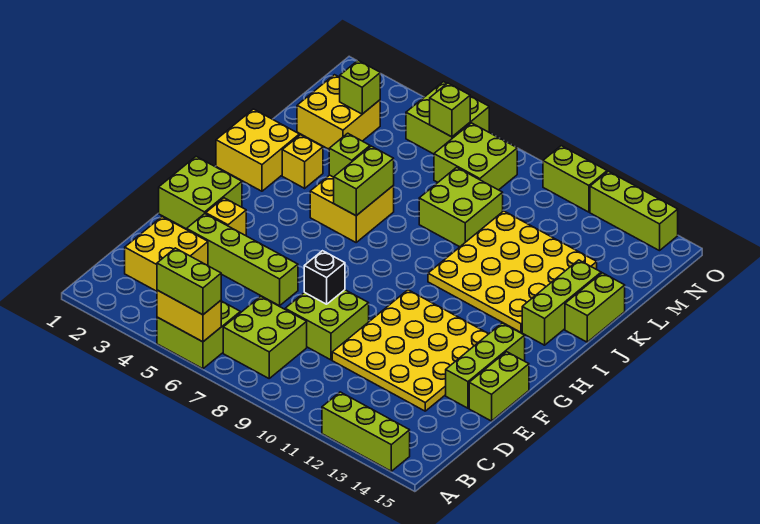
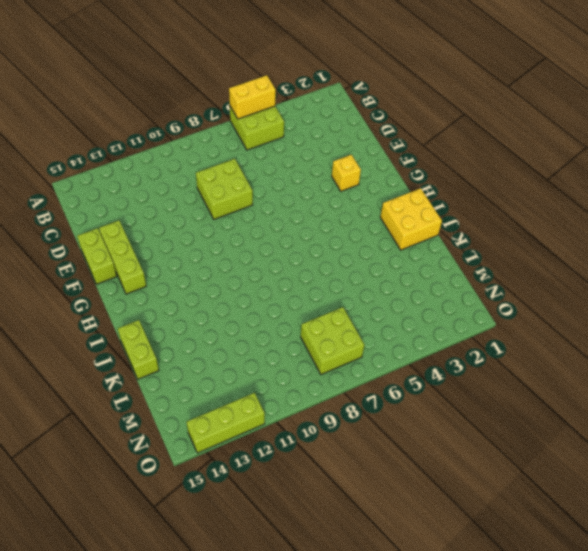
none -> lime brick A12:A14 level 1
none -> lime brick B7:C8 level 1
none -> yellow brick C2:D3 level 1
none -> yellow plate D10:G13 level 1

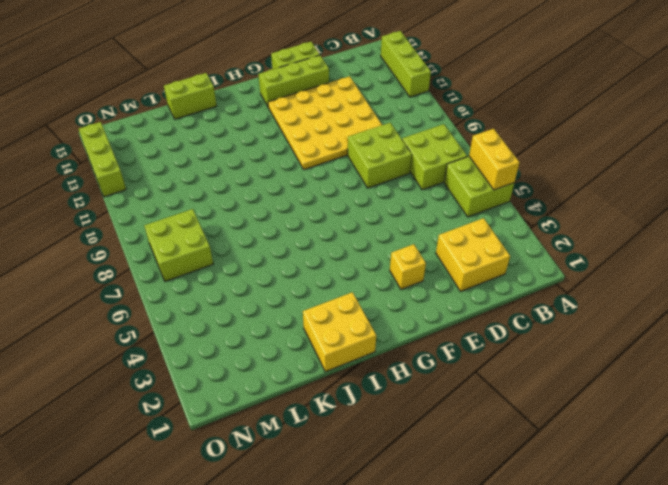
none -> lime brick E3:E6 level 1
none -> lime brick F1:G2 level 1
none -> yellow brick I5:J6 level 1
none -> yellow plate I10:L13 level 1

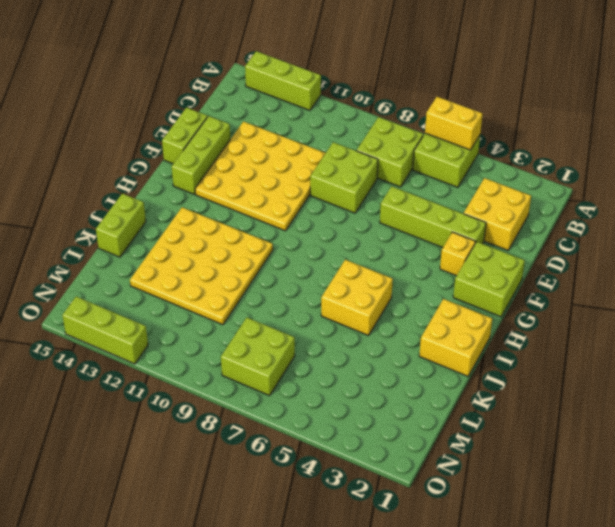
none -> lime brick I14:K14 level 1
none -> yellow brick J3 level 1
none -> lime brick K8:L9 level 1
none -> yellow brick L2:M3 level 1

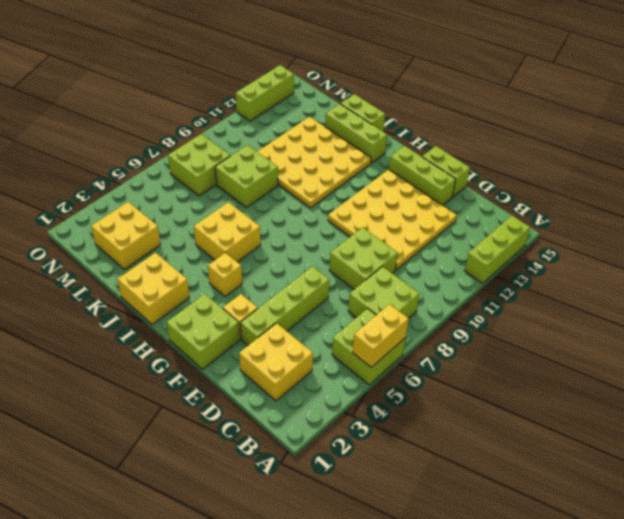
yellow brick H4 level 1 -> yellow brick J3 level 1
none -> lime brick N5:O6 level 1
none -> lime brick O10:O11 level 1
none -> black brick E8 level 2
none -> lime brick I6:J6 level 2

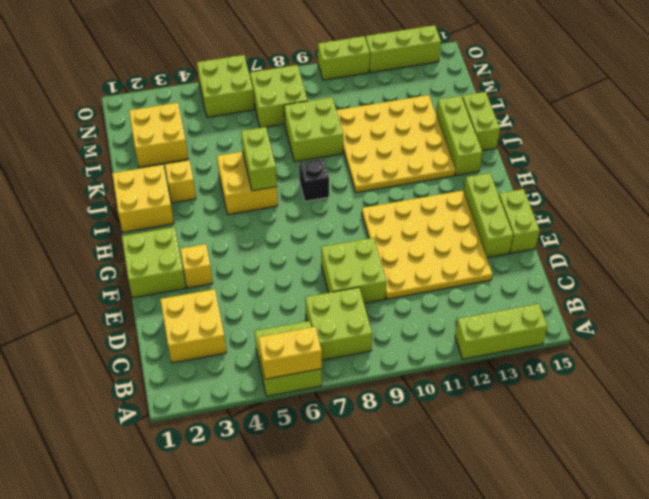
black brick I8 level 1 -> black brick E8 level 2
none -> lime brick E3:E6 level 1
none -> lime brick J5 level 2
none -> lime brick M3 level 2
none -> lime brick N6 level 2

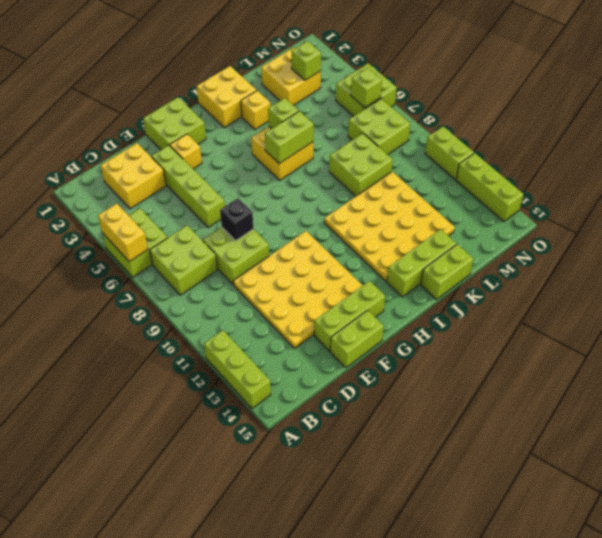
none -> lime brick A5:A6 level 3

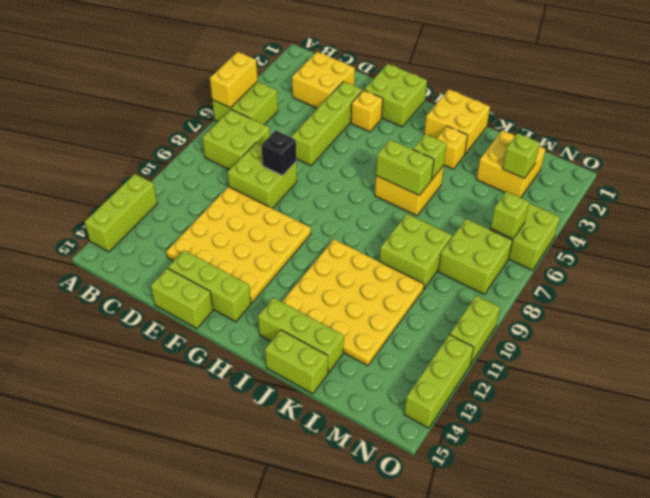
none -> lime brick A5:A6 level 3

